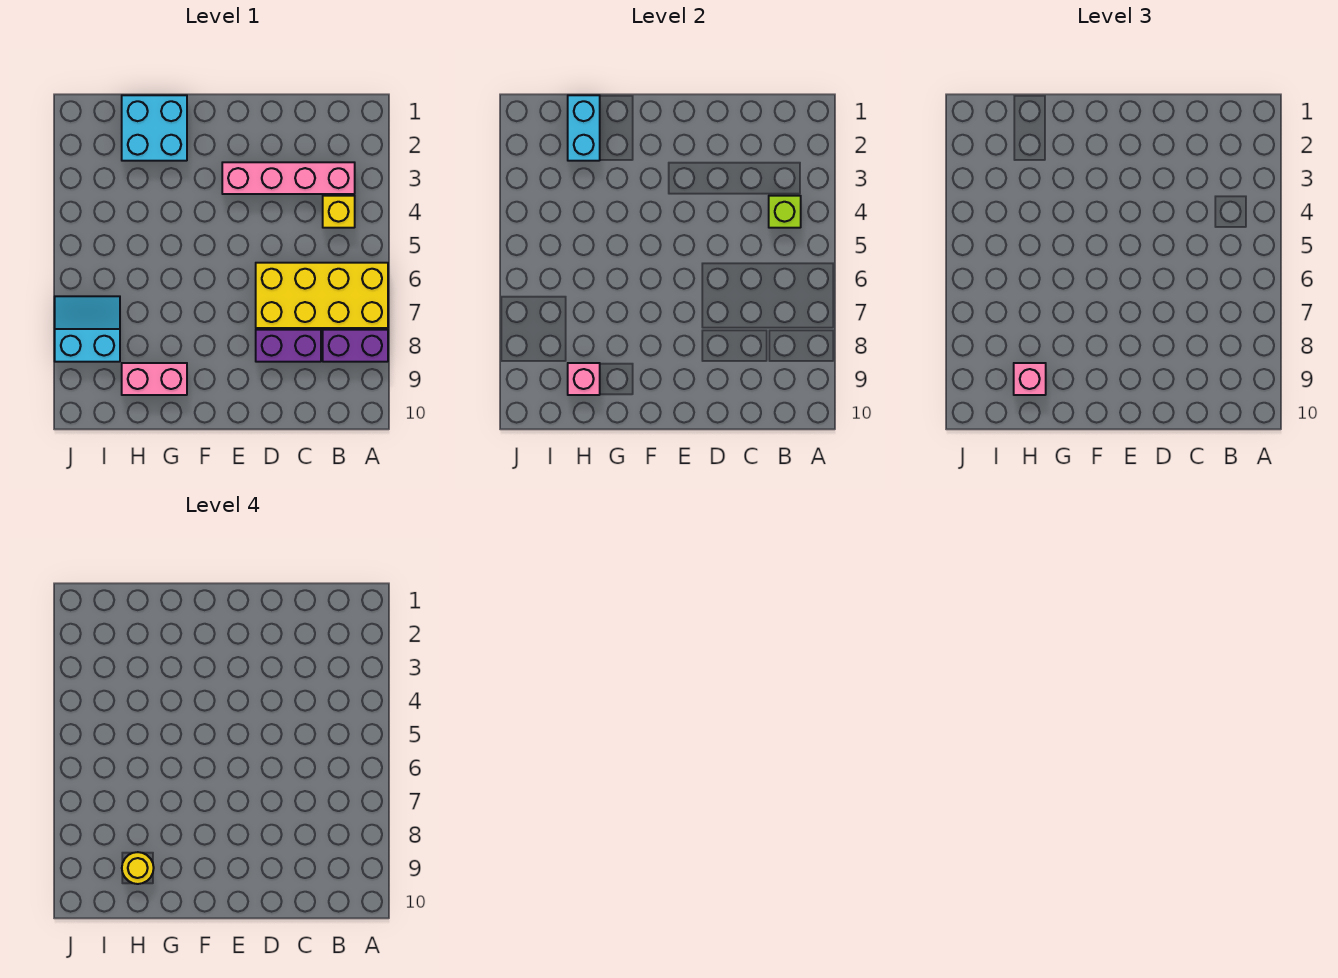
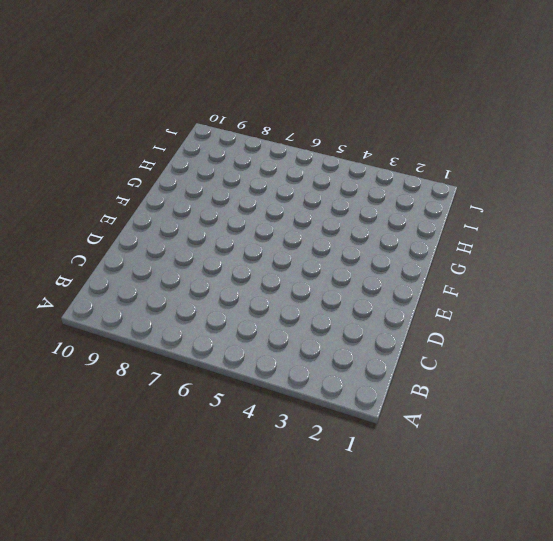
none -> yellow brick A6:D7 level 1
none -> purple brick A8:B8 level 1
none -> pink brick B3:E3 level 1

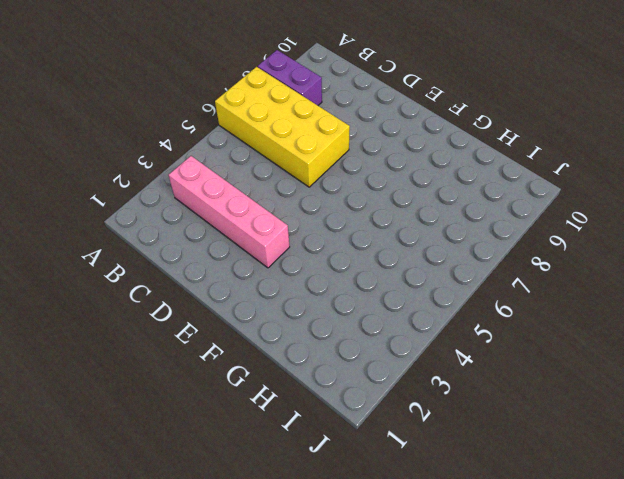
none -> yellow brick B4 level 1
none -> purple brick C8:D8 level 1
none -> cyan brick G1:H2 level 1

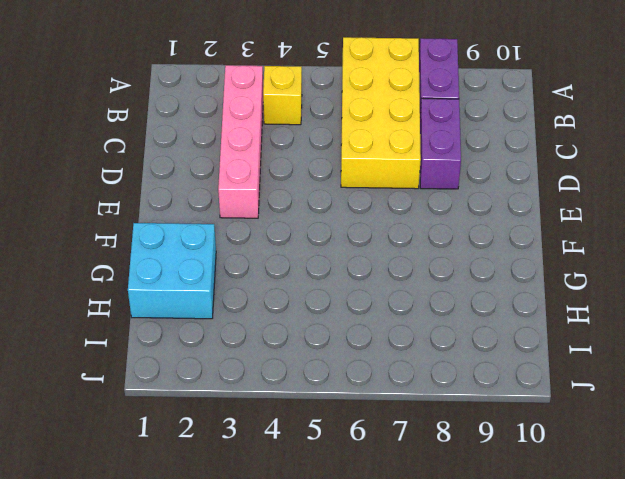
none -> pink brick G9:H9 level 1
none -> cyan slope I7:J8 level 1 top 8
none -> lime brick B4 level 2

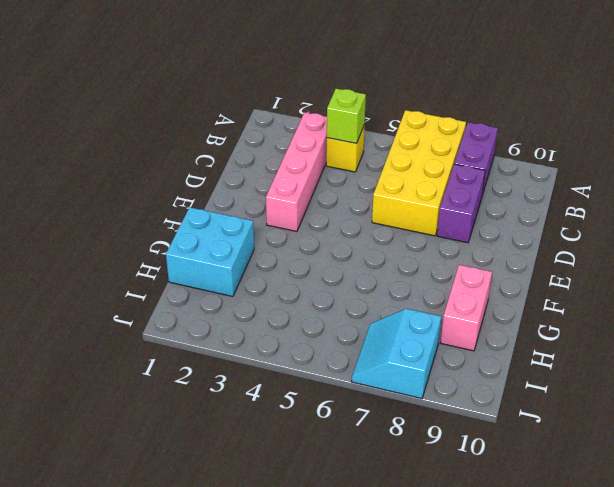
none -> cyan brick H1:H2 level 2
none -> pink brick H9 level 2
none -> pink brick H9 level 3

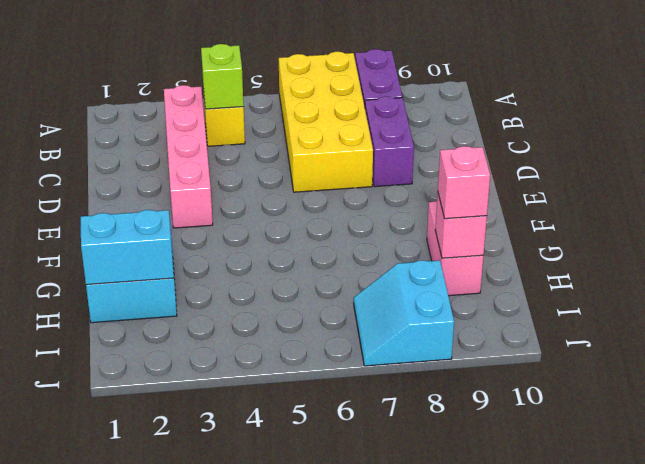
none -> yellow round brick H9 level 4

